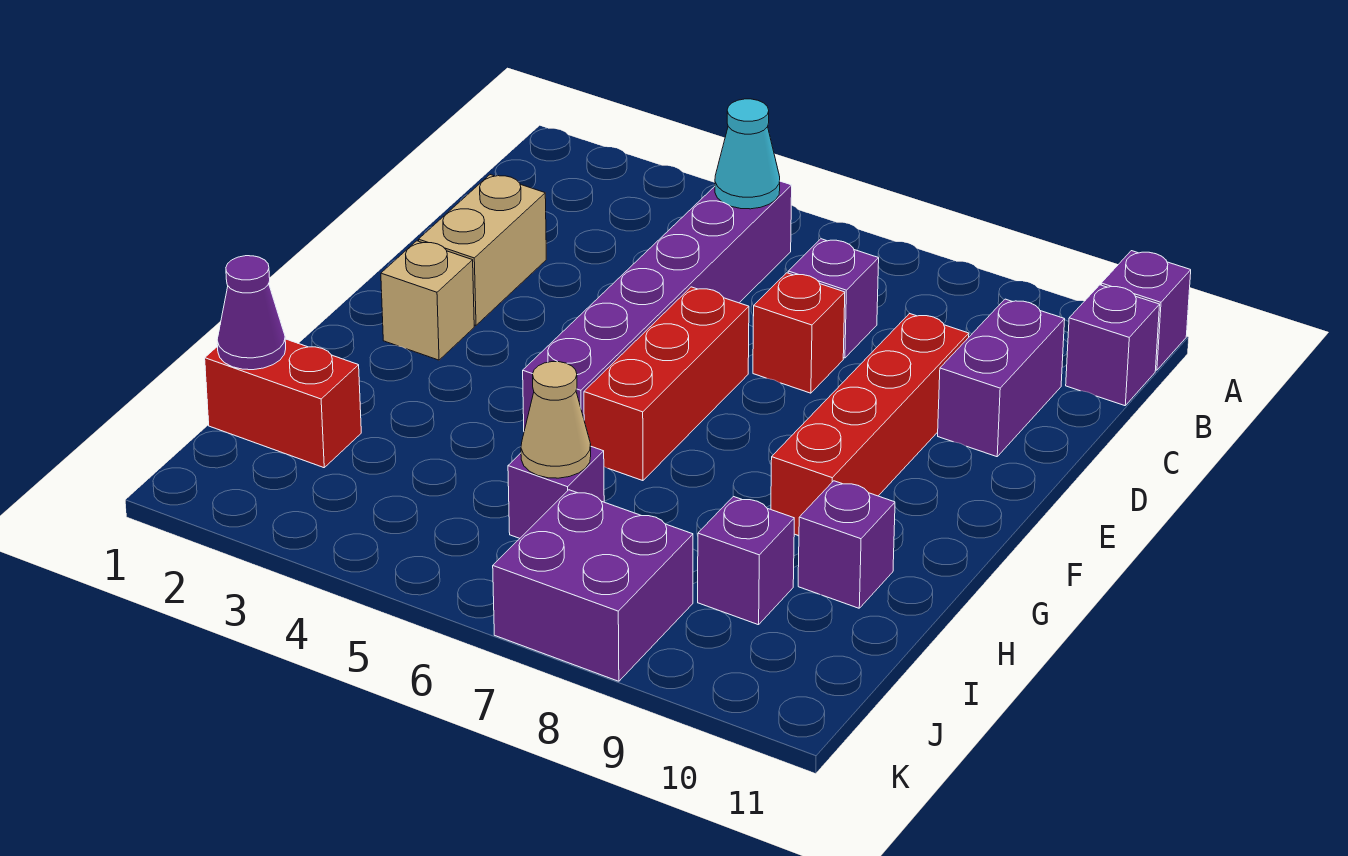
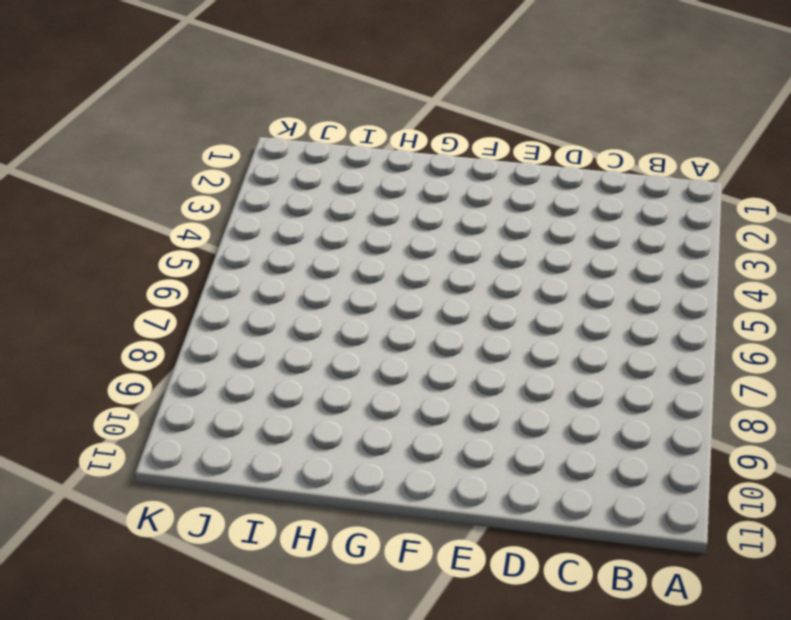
none -> purple brick A11 level 1
none -> purple brick B5:G5 level 1
none -> purple brick B11 level 1

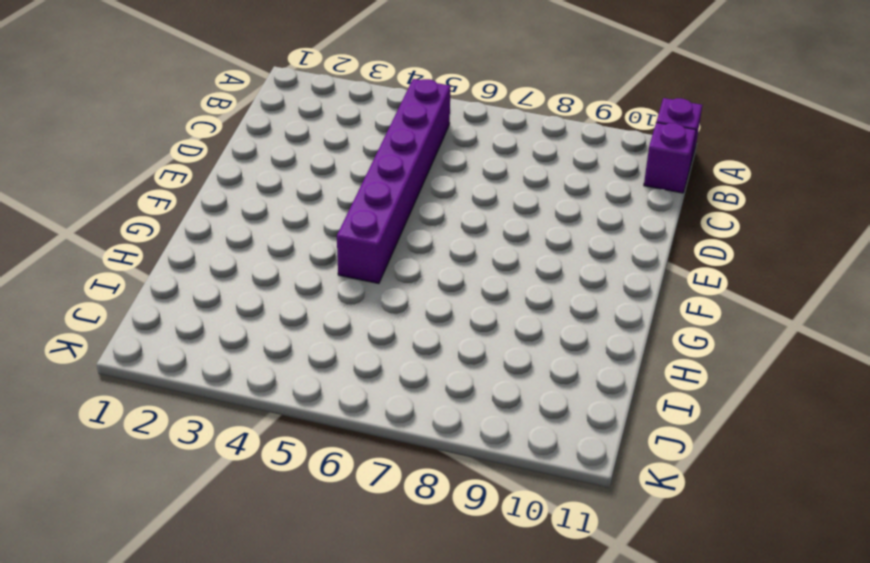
none -> purple brick C7 level 1
none -> purple brick C10:D10 level 1
none -> tan brick D2:E2 level 1

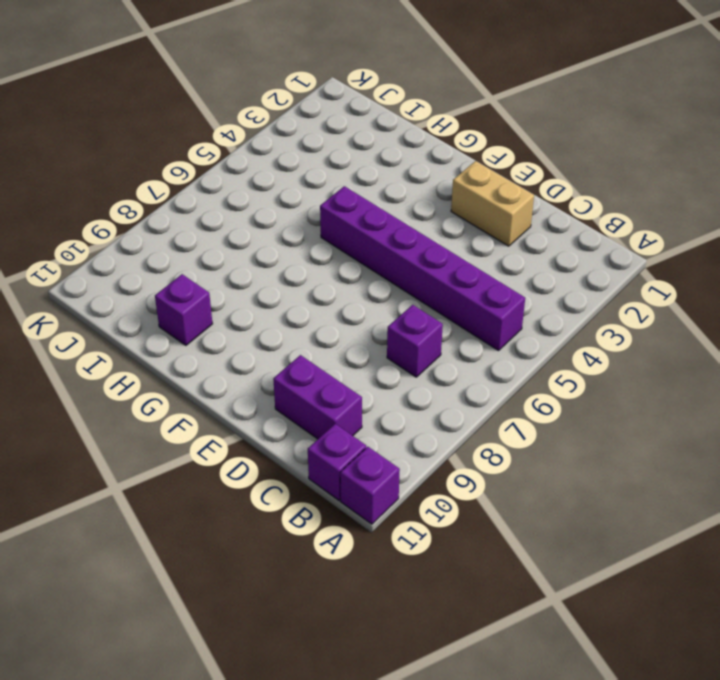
none -> red brick D7 level 1
none -> red brick D9:G9 level 1
none -> red brick E6:G6 level 1

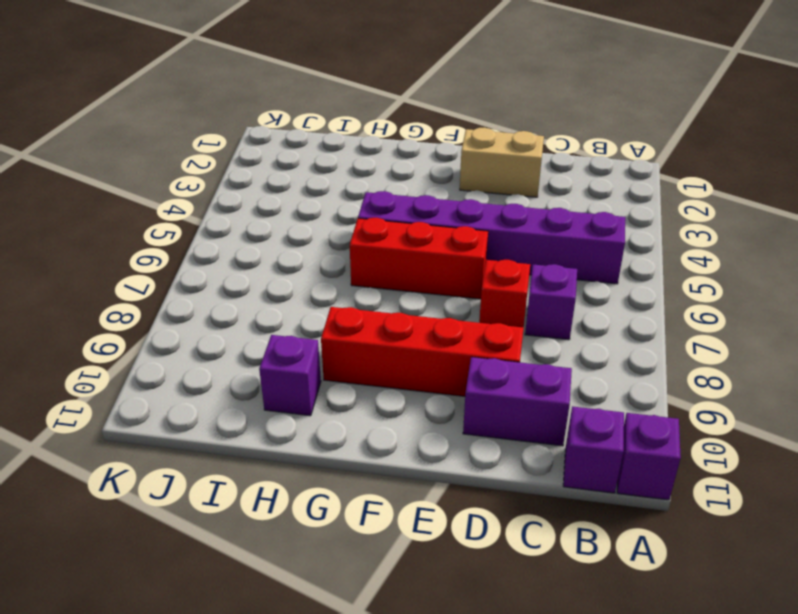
none -> tan brick F2 level 1
none -> red brick I1:I2 level 1
none -> purple brick I6 level 1

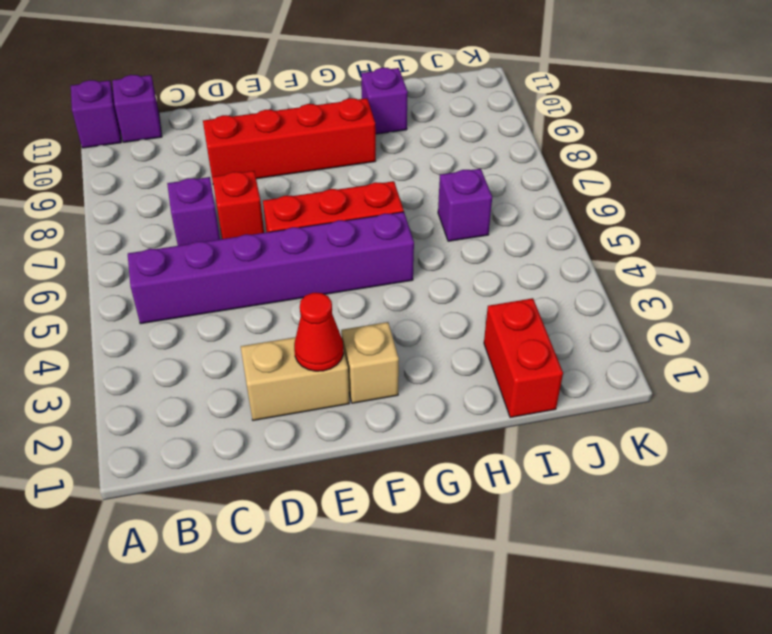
red cone E2 level 2 -> none
none -> purple brick C10:D10 level 1
none -> purple brick I9 level 1
none -> purple brick J7:K8 level 1

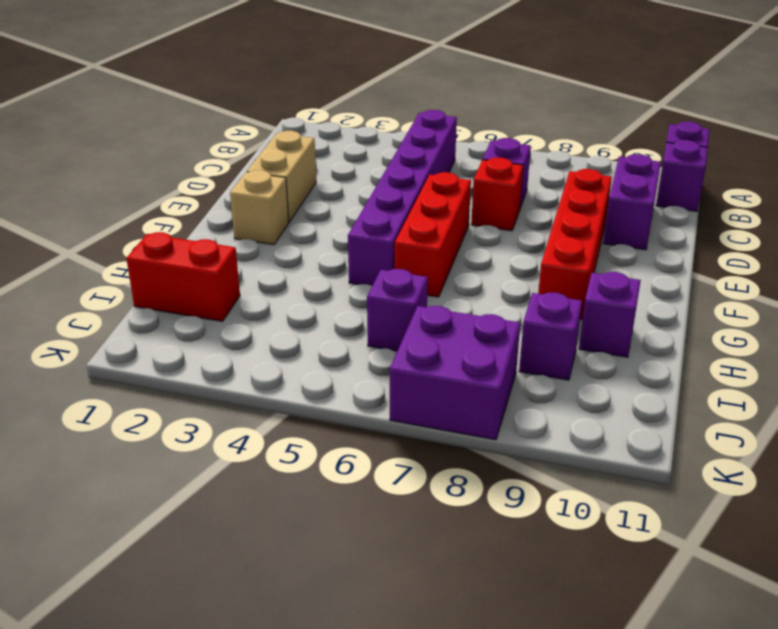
none -> cyan cone B5 level 2
none -> purple cone I1 level 2
none -> tan cone I6 level 2

